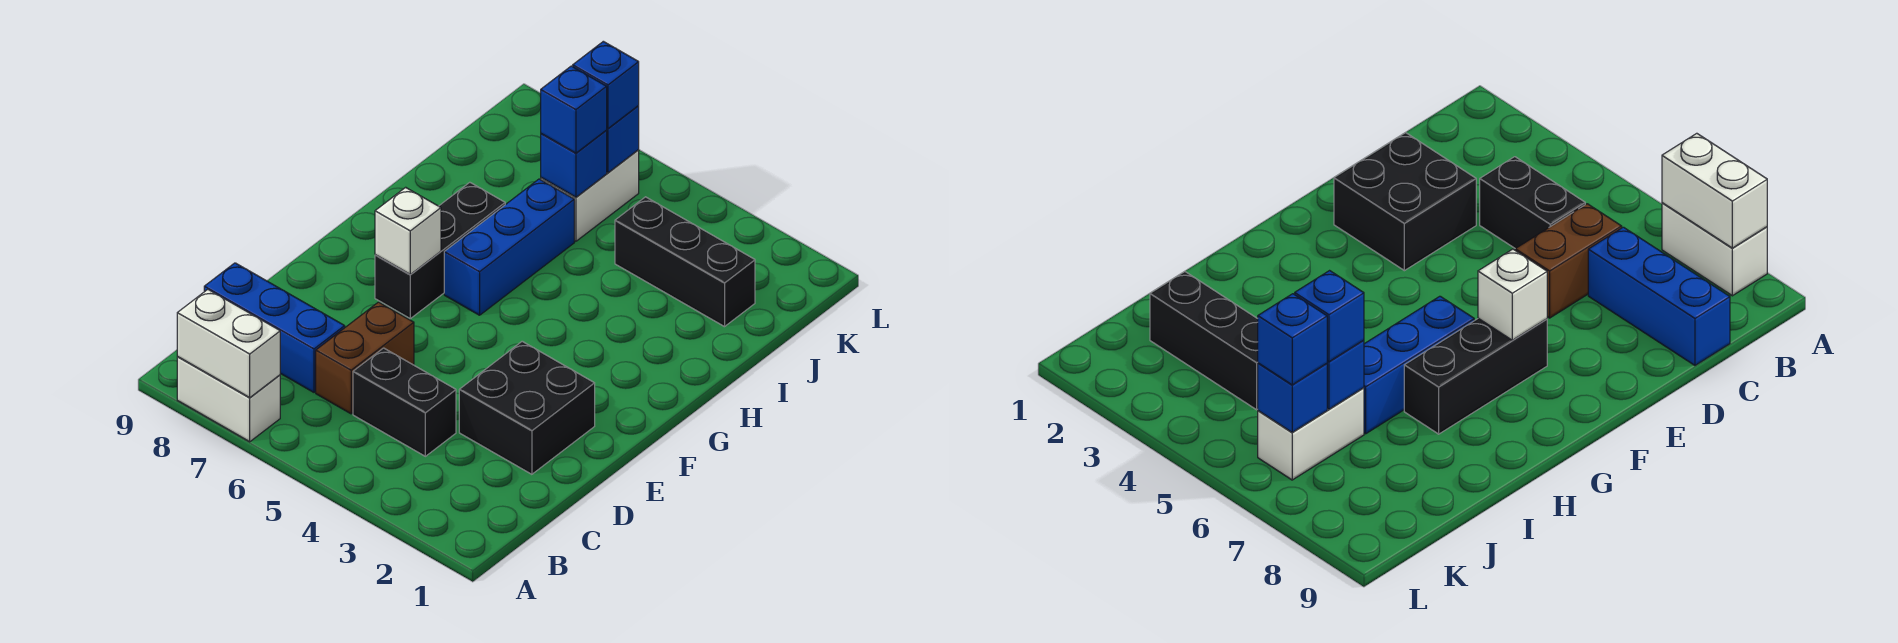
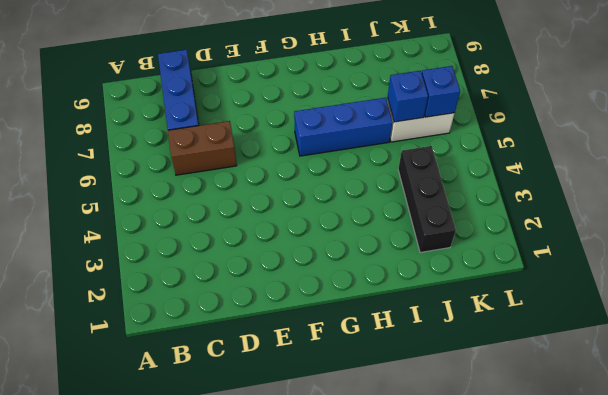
none -> white brick A7:A8 level 1
none -> black brick C4:C5 level 1
none -> black brick D2:E3 level 1

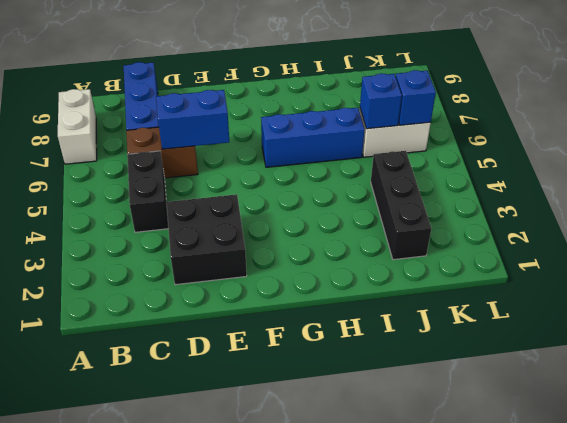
blue brick D6:E6 level 2 -> none
none -> black brick F7:H7 level 1
none -> white brick A7:A8 level 2
none -> white brick F7 level 2

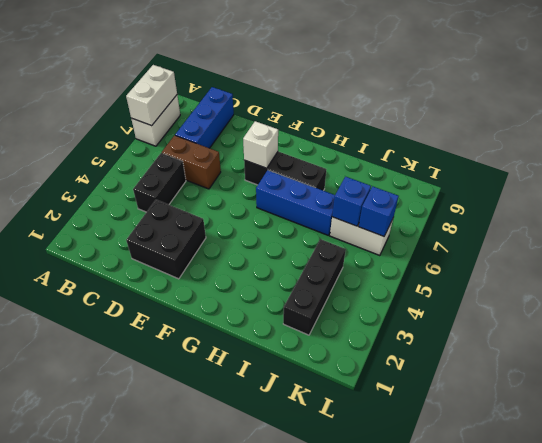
none -> blue brick J6 level 3
none -> blue brick K6 level 3

